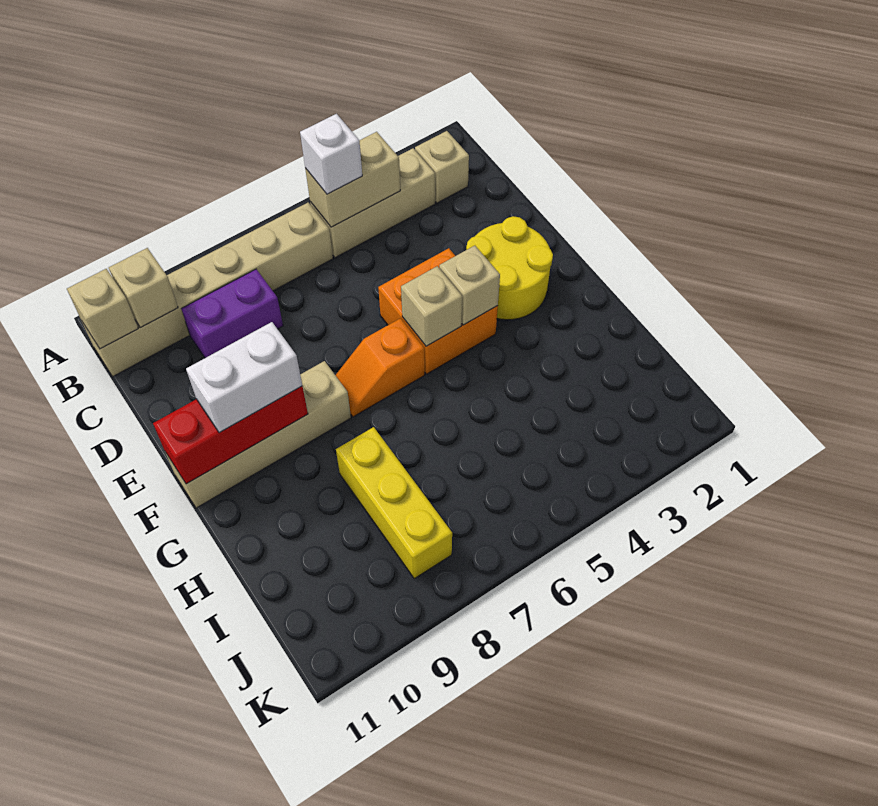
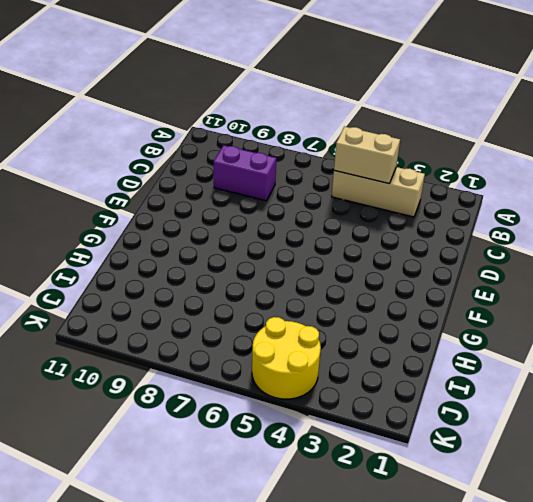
yellow round brick J4:K5 level 1 -> yellow round brick E2:F3 level 1
none -> tan brick B2 level 1
none -> tan brick B6:B11 level 1
none -> orange brick E4:F5 level 1

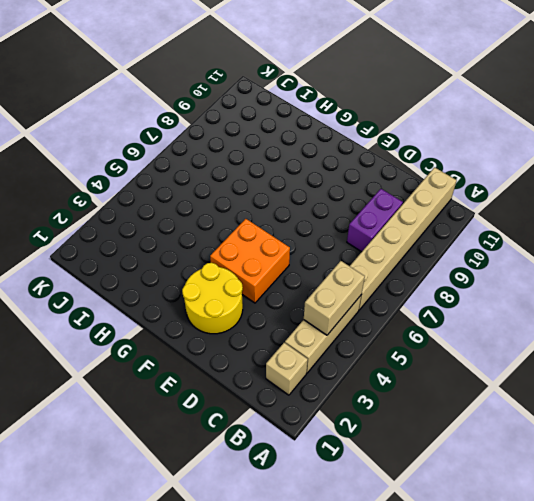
none -> orange slope F6:F7 level 1 top 6
none -> tan brick F8:F11 level 1
none -> yellow brick H8:J8 level 1

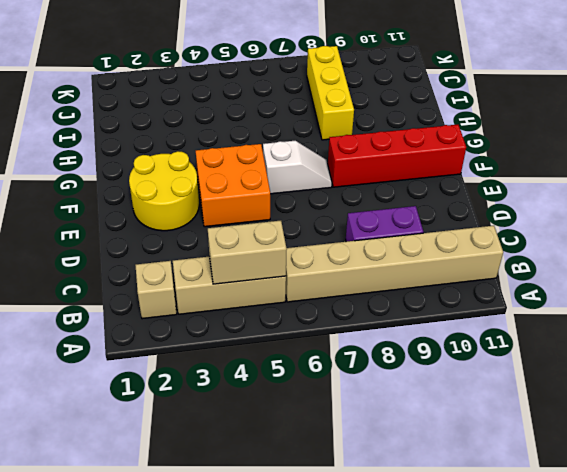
white slope F6:F7 level 1 top 6 -> orange slope F6:F7 level 1 top 6
red brick F8:F11 level 1 -> tan brick F8:F11 level 1
none -> tan brick B10 level 2
none -> tan brick B11 level 2
none -> tan brick F4 level 2

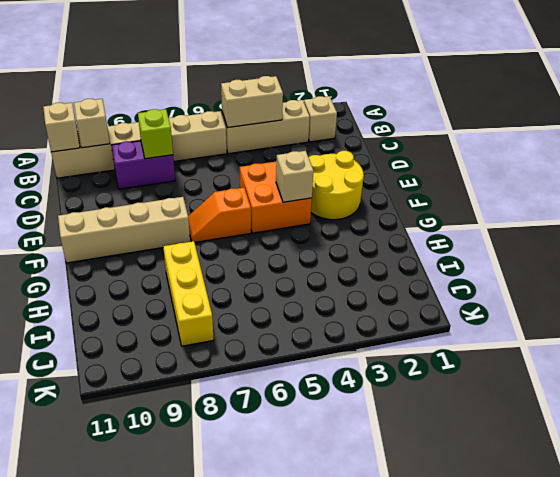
lime brick C8 level 2 -> none
none -> tan brick F5 level 2
none -> red brick F9:F11 level 2
none -> white brick B5 level 3

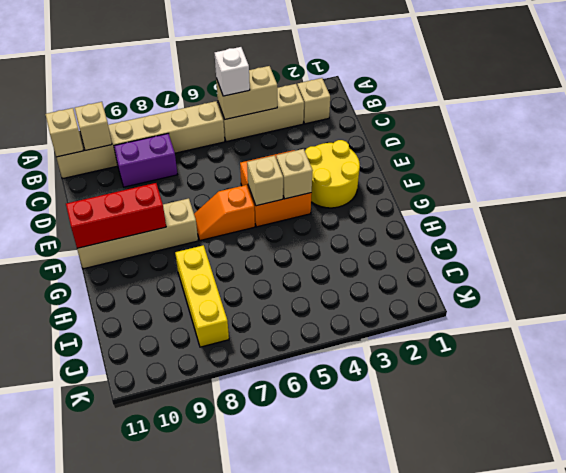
none -> white brick F9:F10 level 3

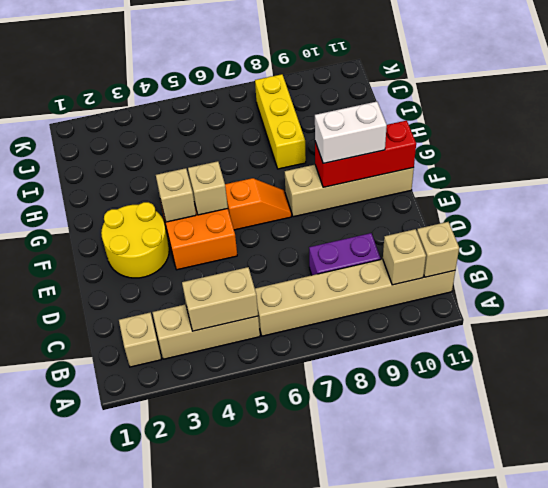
none -> white brick B5 level 3

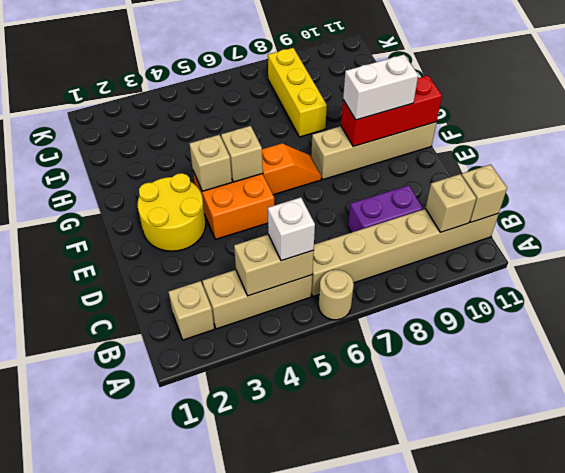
tan round brick A6 level 1 -> none

